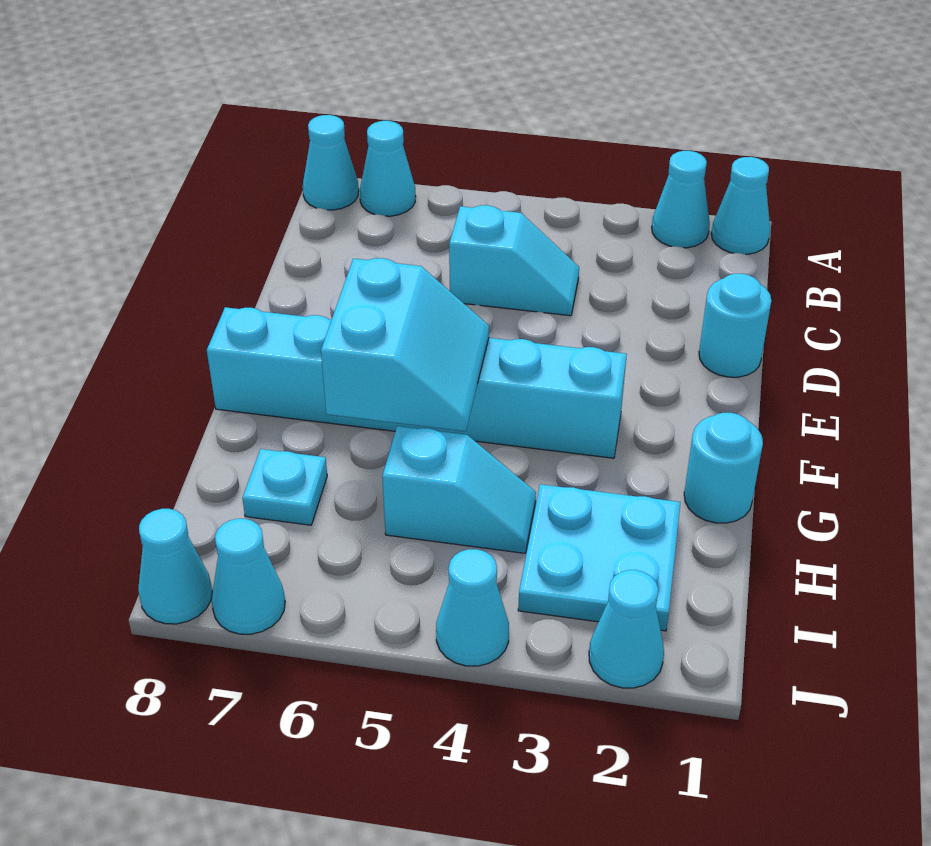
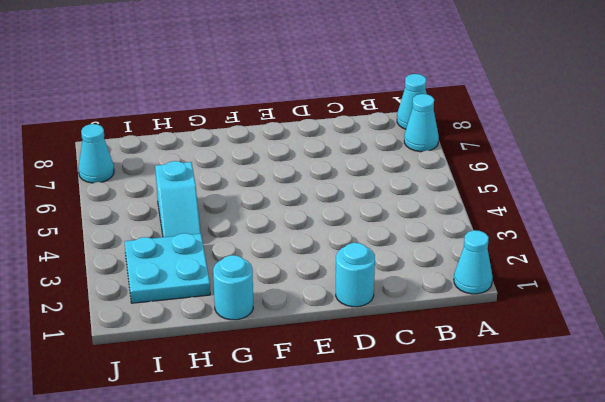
none -> cyan cone A2 level 1
none -> cyan slope C4:C5 level 1 top 5
none -> cyan brick F3:F8 level 1

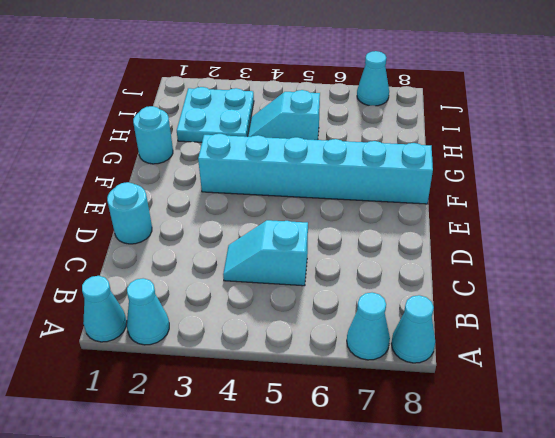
none -> cyan plate H7 level 1
none -> cyan cone J2 level 1
none -> cyan cone J4 level 1

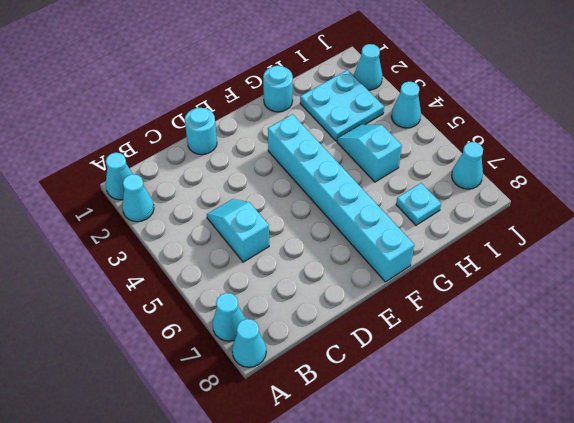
none -> cyan cone J8 level 1
none -> cyan slope F5:G6 level 2 top 6

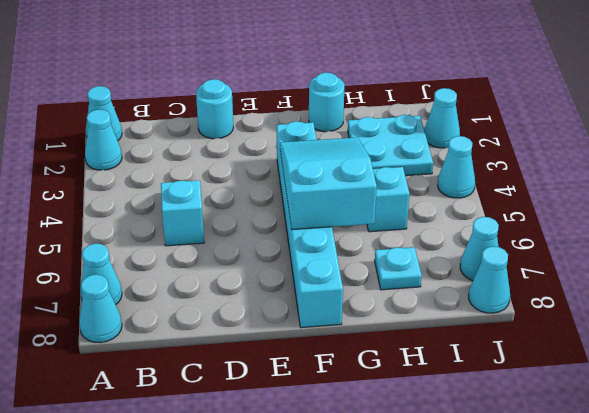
cyan slope F4:G6 level 2 top 6 -> cyan slope F5:G6 level 2 top 6

